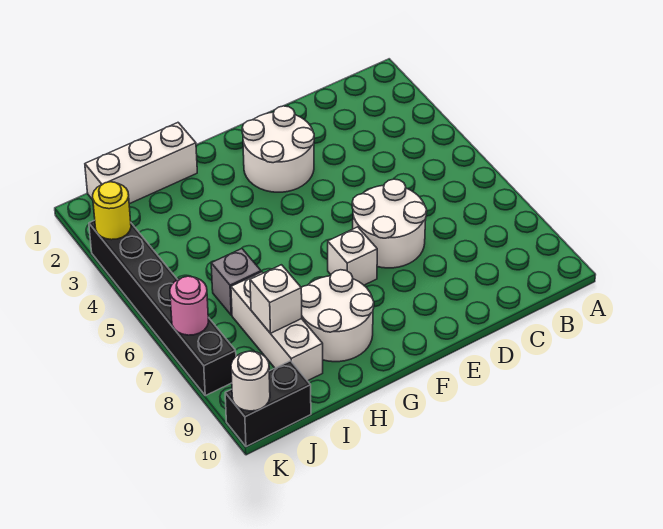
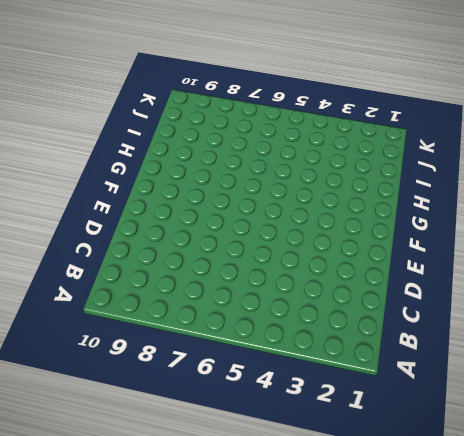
none -> white round brick D6:E7 level 1
none -> white round brick E2:F3 level 1
none -> white brick F7 level 1

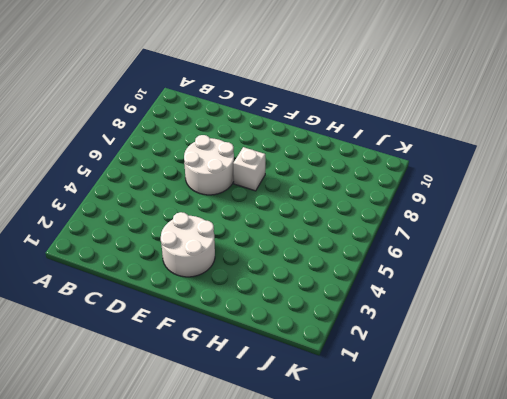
none -> white round brick G8:H9 level 1
none -> white brick H1:J1 level 1
none -> grey brick I6 level 1

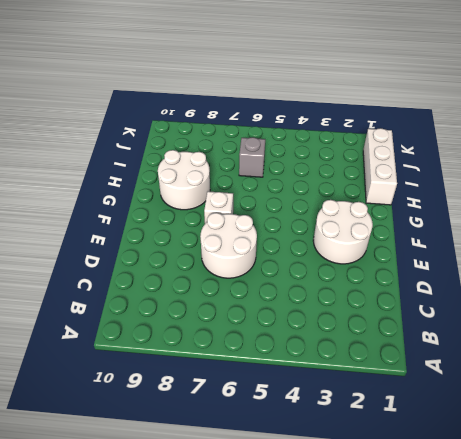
none -> white brick I7:I9 level 1
none -> black brick J10:K10 level 1
none -> black brick K3:K8 level 1

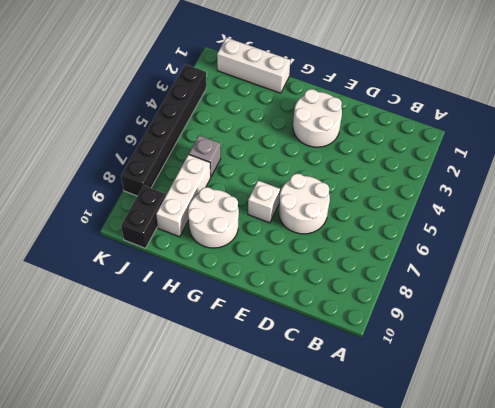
black brick J9:J10 level 1 -> black brick J10:K10 level 1
none -> white brick I8 level 2
none -> yellow round brick K3 level 2
none -> pink round brick K7 level 2

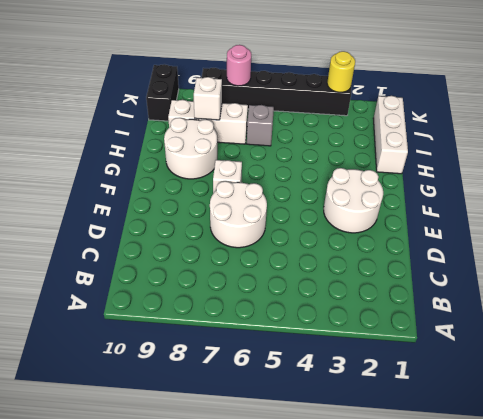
none -> white round brick K10 level 2

